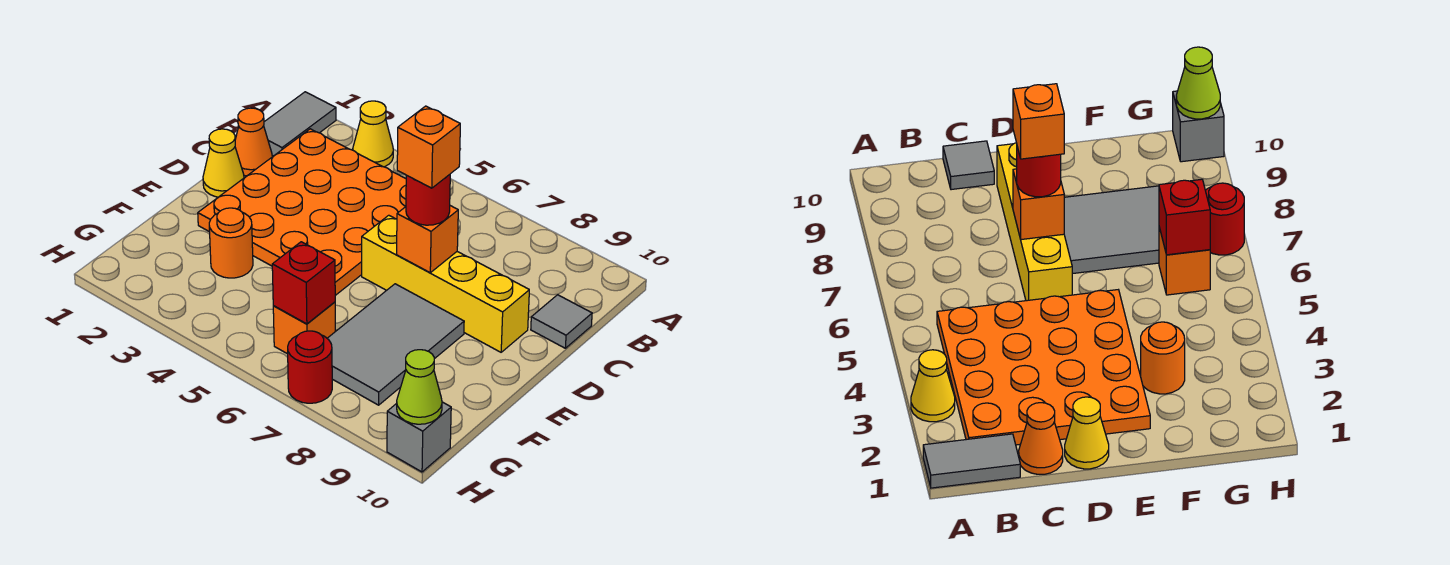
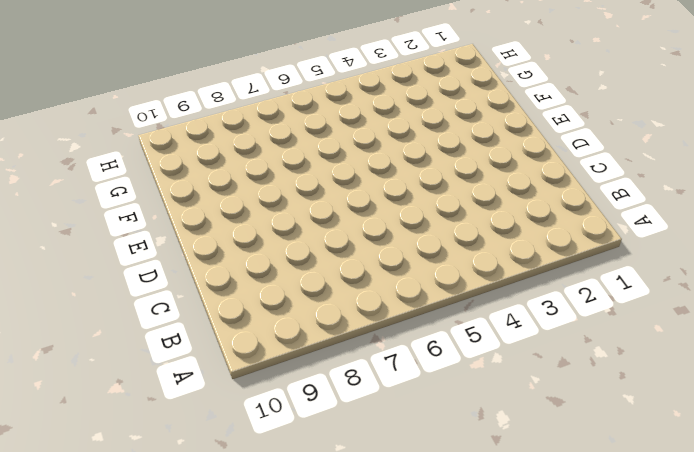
none -> grey tile A1:B1 level 1
none -> yellow cone A3 level 1
none -> orange plate B2:E5 level 1

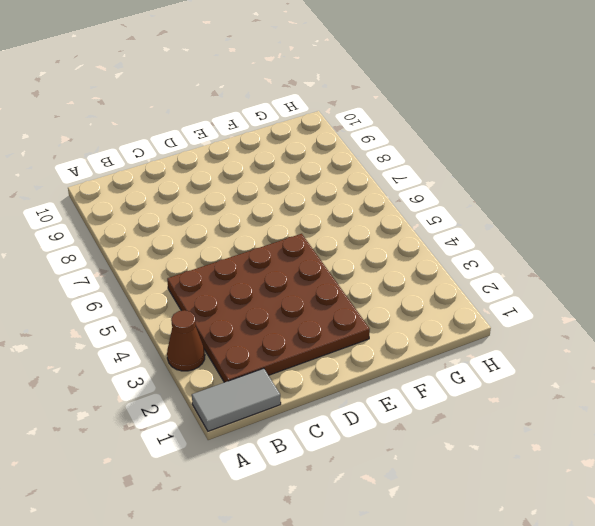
brown cone A3 level 1 -> yellow cone A3 level 1
brown plate B2:E5 level 1 -> orange plate B2:E5 level 1
none -> orange cone C1 level 1
none -> grey tile C10 level 1
none -> yellow cone D1 level 1

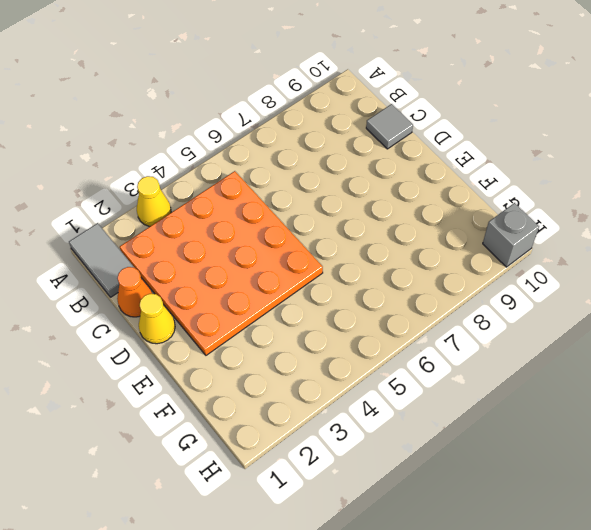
none -> yellow brick D6:D9 level 1
none -> grey tile E7:G8 level 1
none -> orange round brick F3 level 1

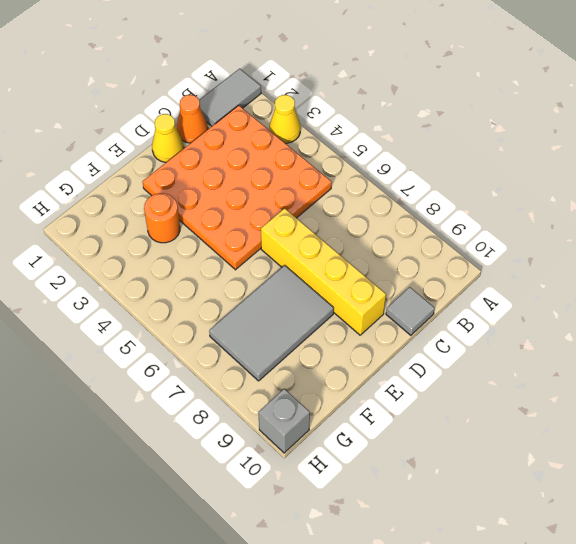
none -> orange brick G6 level 1
none -> red round brick H7 level 1
none -> orange brick D7 level 2

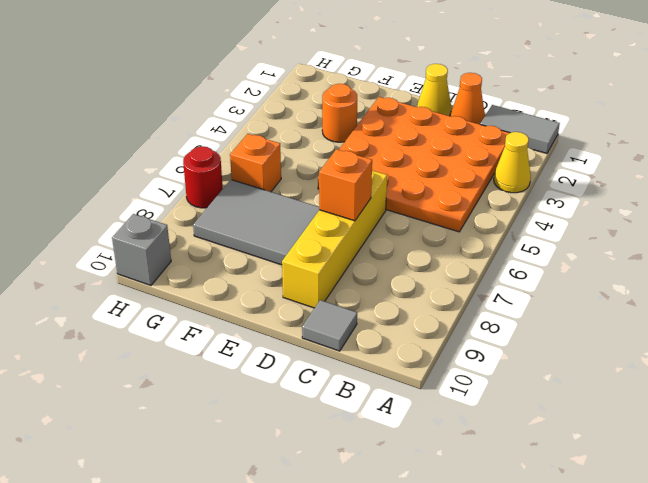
none -> red brick G6 level 2
none -> lime cone H10 level 2
none -> red round brick D7 level 3

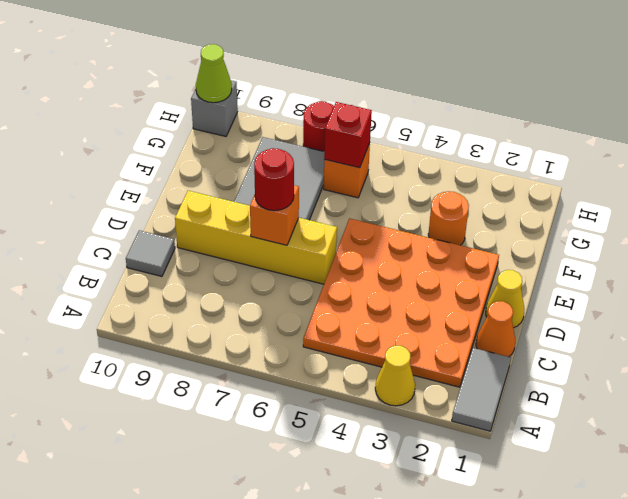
none -> orange brick D7 level 4

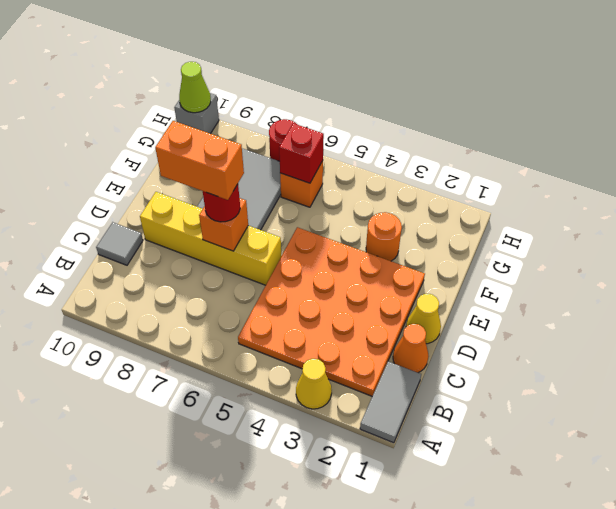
orange brick D7:D8 level 4 -> orange brick D7 level 4

